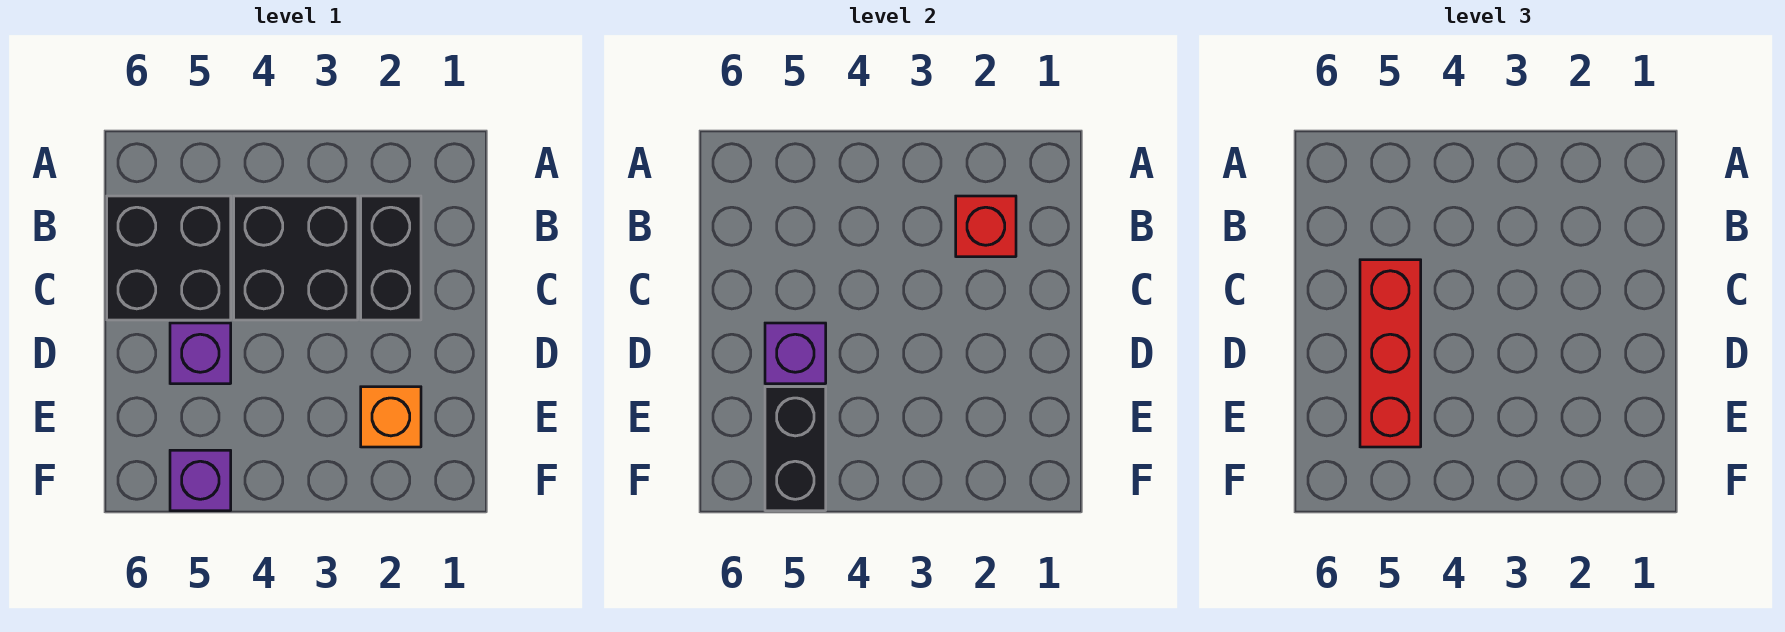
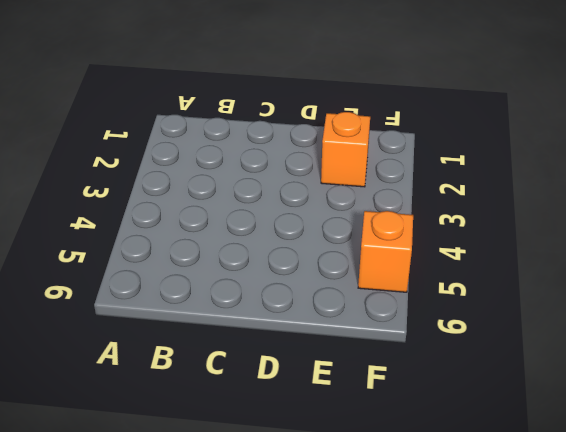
orange brick F5 level 1 -> purple brick F5 level 1
none -> black brick B2:C2 level 1
none -> black brick B3:C4 level 1

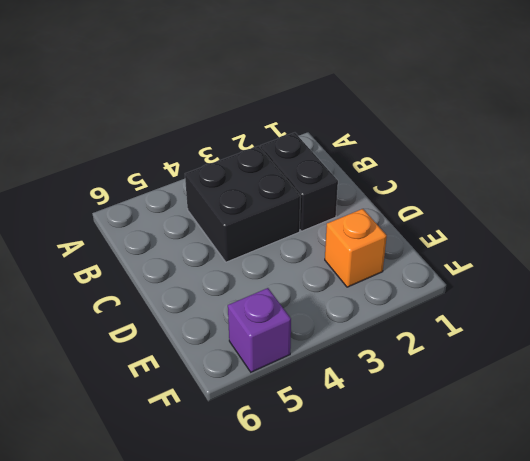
none -> black brick B5:C6 level 1
none -> purple brick D5 level 1

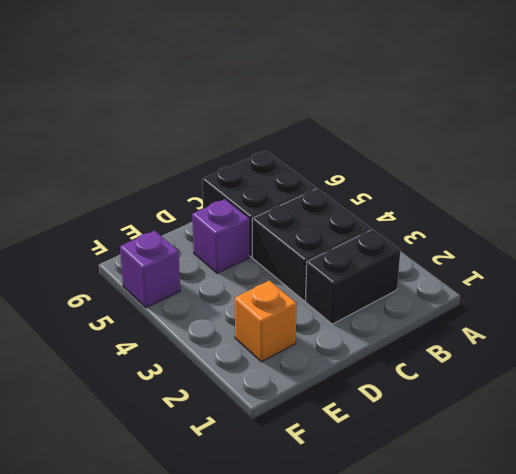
none -> red brick B2 level 2
none -> purple brick D5 level 2

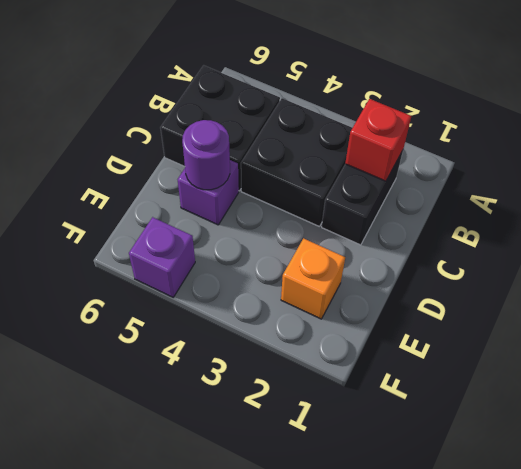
purple round brick D5 level 2 -> purple brick D5 level 2
none -> black brick E5:F5 level 2
none -> red brick C5:E5 level 3

